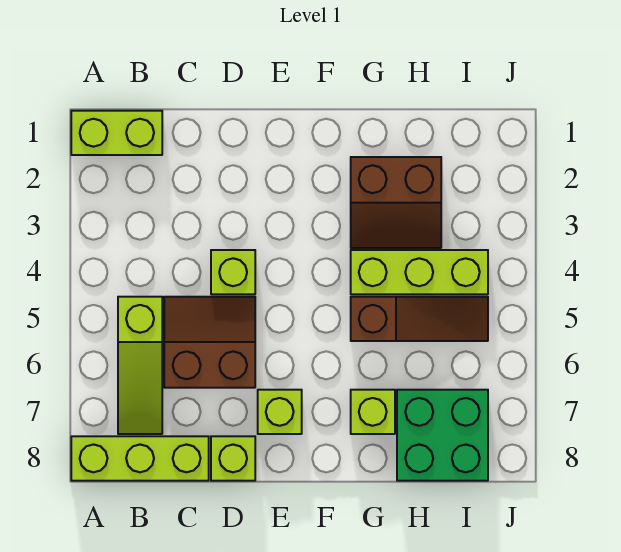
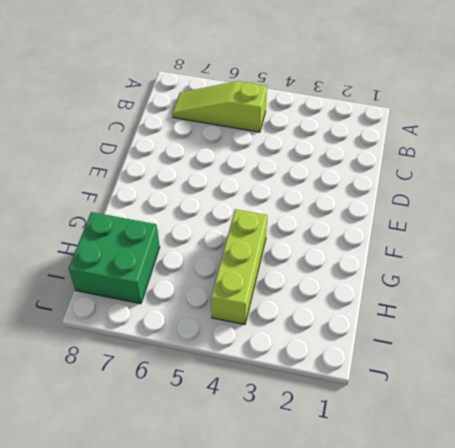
none -> lime brick A1:B1 level 1
none -> lime brick A8:C8 level 1
none -> brown slope C5:D6 level 1 top 6

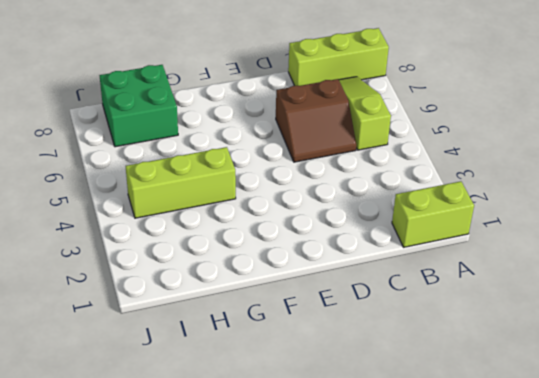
none -> lime brick D4 level 1
none -> lime brick D8 level 1
none -> lime brick E7 level 1

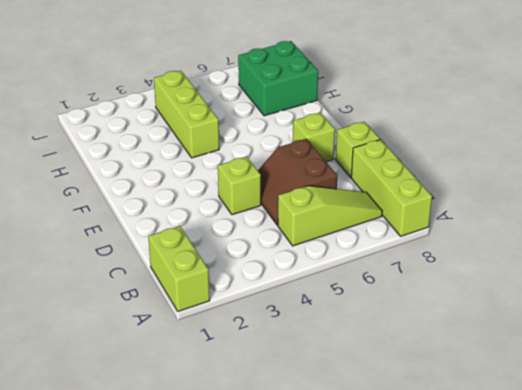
none -> brown slope G2:H3 level 1 top 2
none -> brown slope G5:I5 level 1 top G
none -> lime brick G7 level 1

